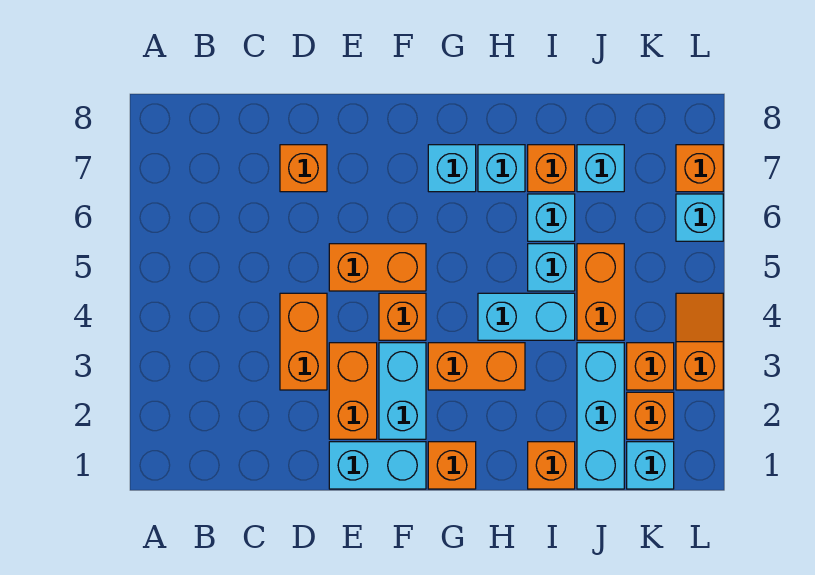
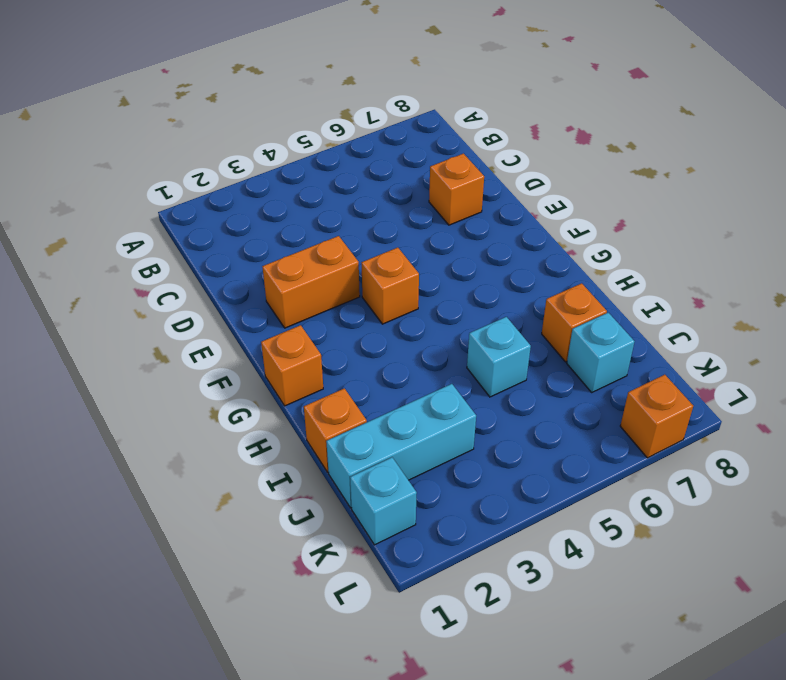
none -> orange brick D3:D4 level 1
none -> cyan brick E1:F1 level 1
none -> orange brick E5:F5 level 1

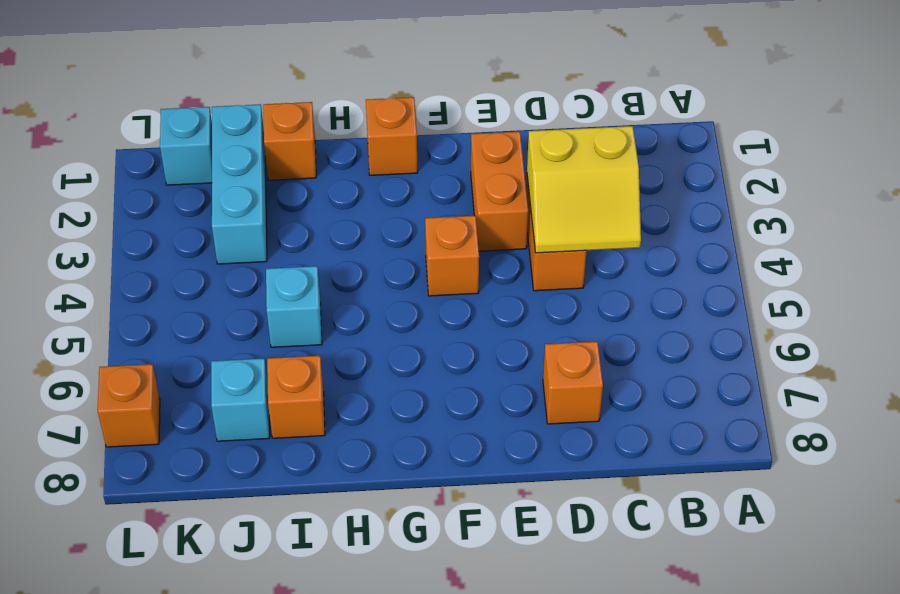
yellow slope C3:D4 level 2 top 3 -> none
none -> cyan brick E1:F1 level 1
none -> orange brick E5:F5 level 1
none -> cyan brick F2:F3 level 1

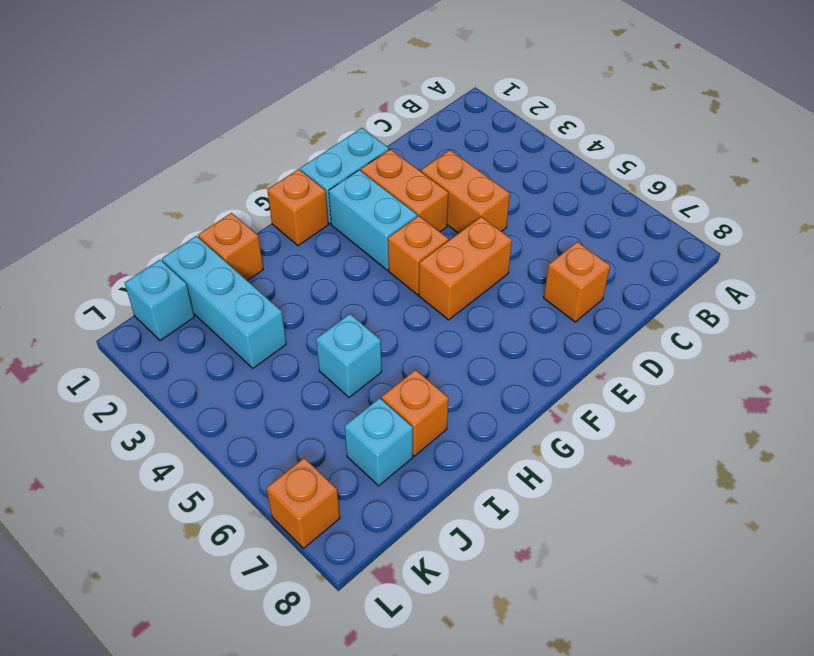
none -> orange brick G3:H3 level 1
none -> cyan brick G7 level 1
none -> cyan brick H4:I4 level 1

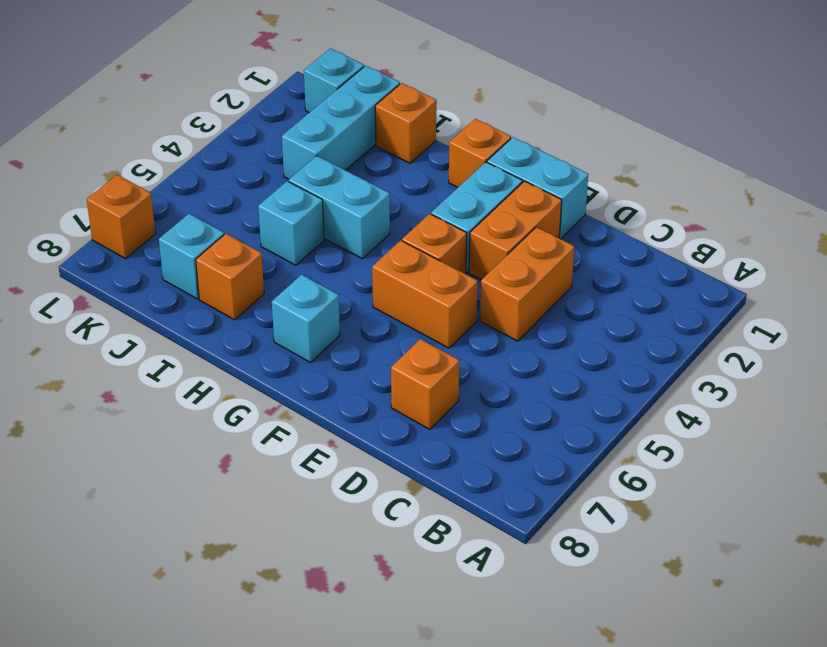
none -> orange brick G3:H3 level 1
none -> cyan brick H7 level 1
none -> cyan brick I6 level 1

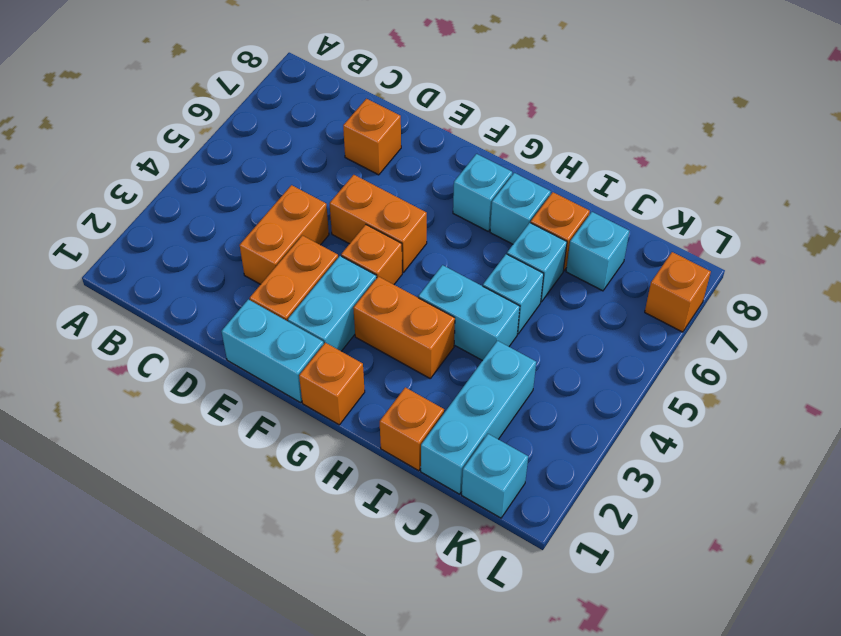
none -> orange brick J4:J5 level 1
none -> orange brick K2 level 1
none -> orange brick K3 level 1

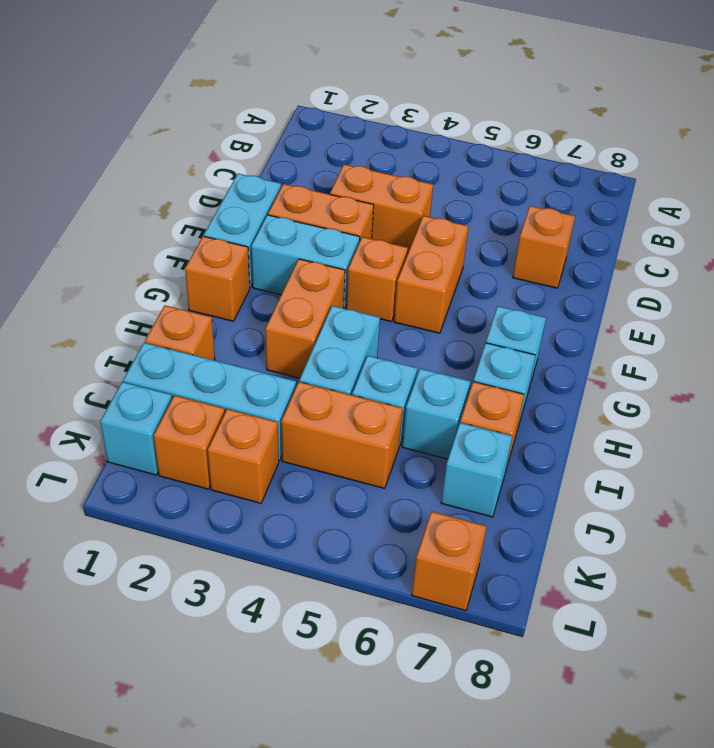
none -> orange slope L3:L4 level 1 top 3
none -> cyan brick L6 level 1

